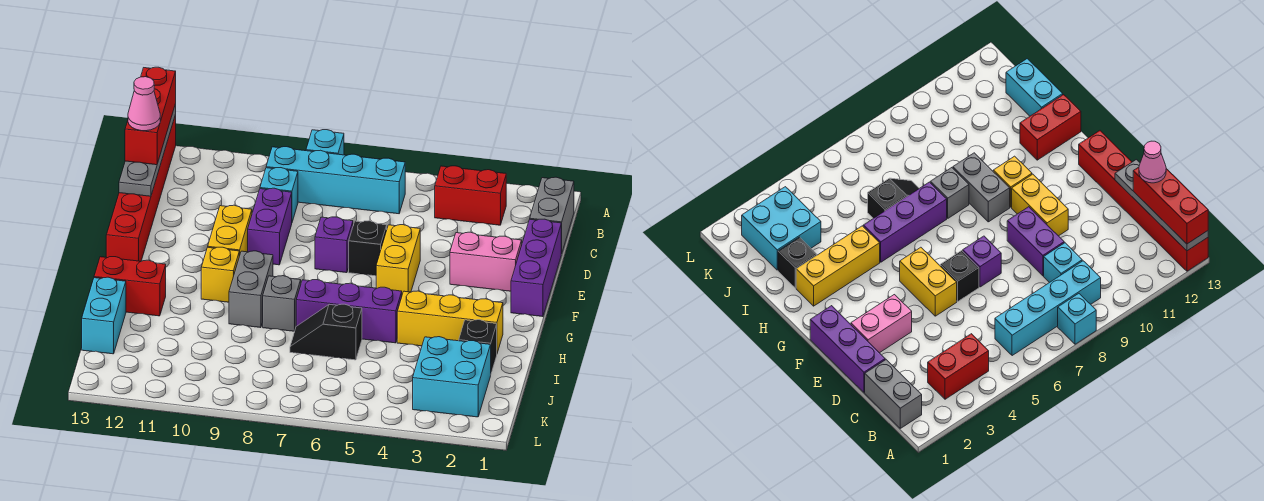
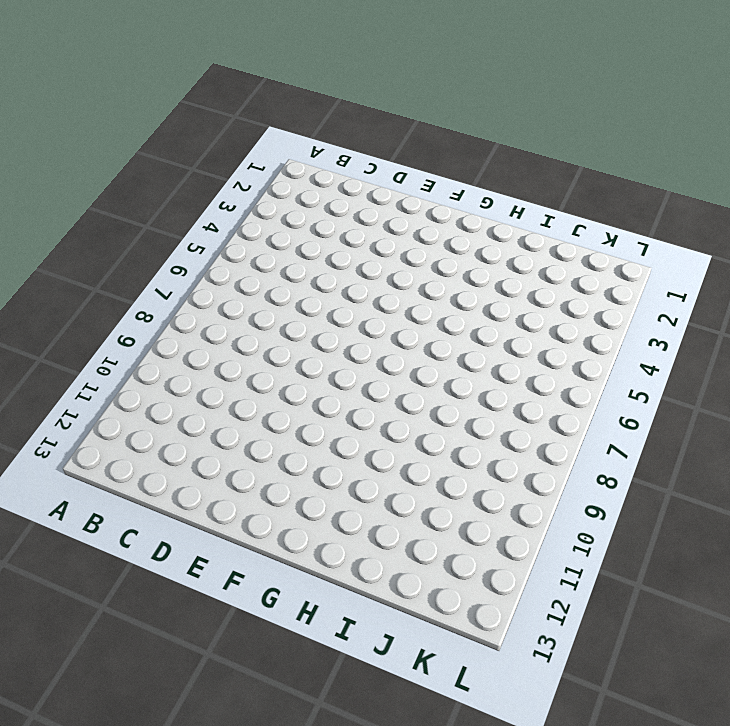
none -> cyan brick A8 level 1
none -> red brick A13:F13 level 1
none -> grey brick B1:C1 level 1

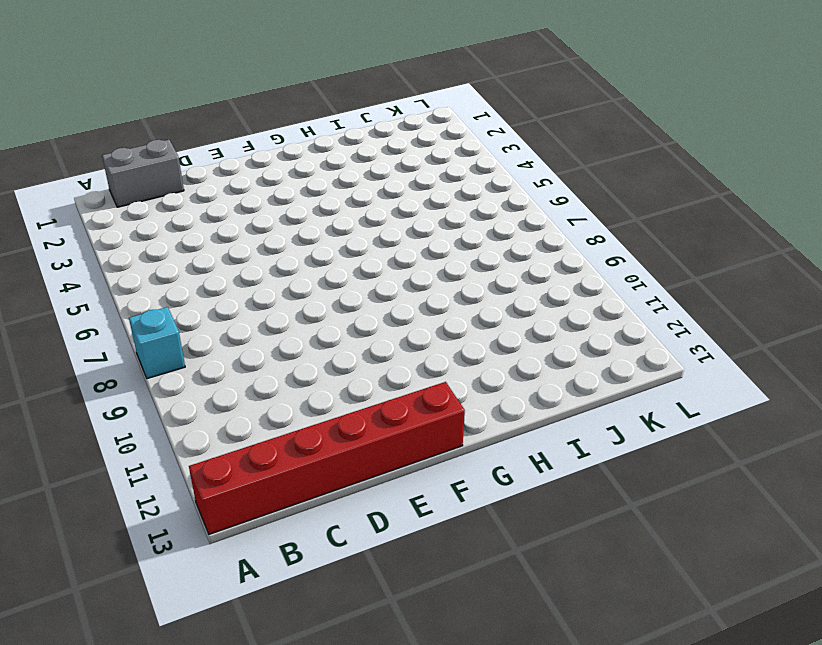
none -> red brick B3:B4 level 1
none -> cyan brick B6:B9 level 1
none -> cyan brick C9 level 1

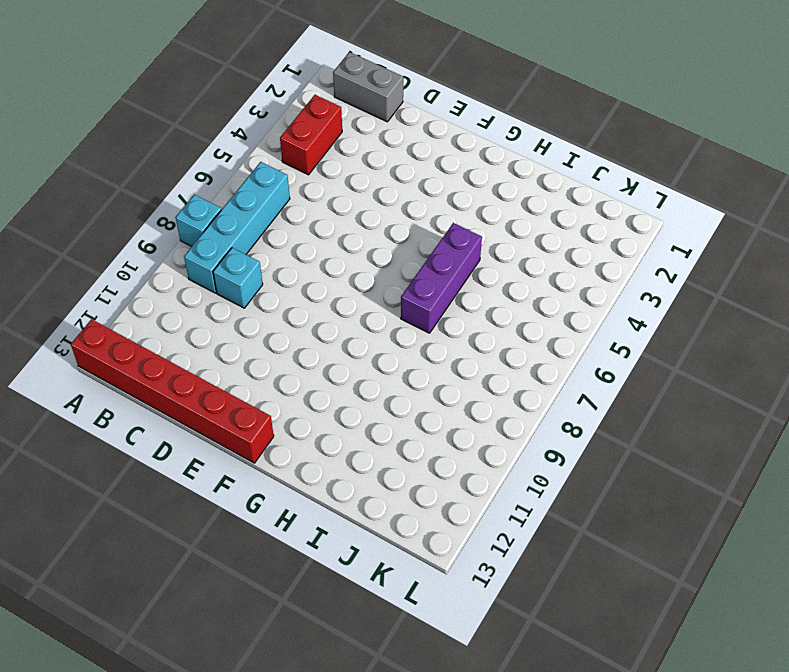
none -> purple brick D1:F1 level 1
none -> purple brick D9:E9 level 1
none -> pink brick E2:E3 level 1

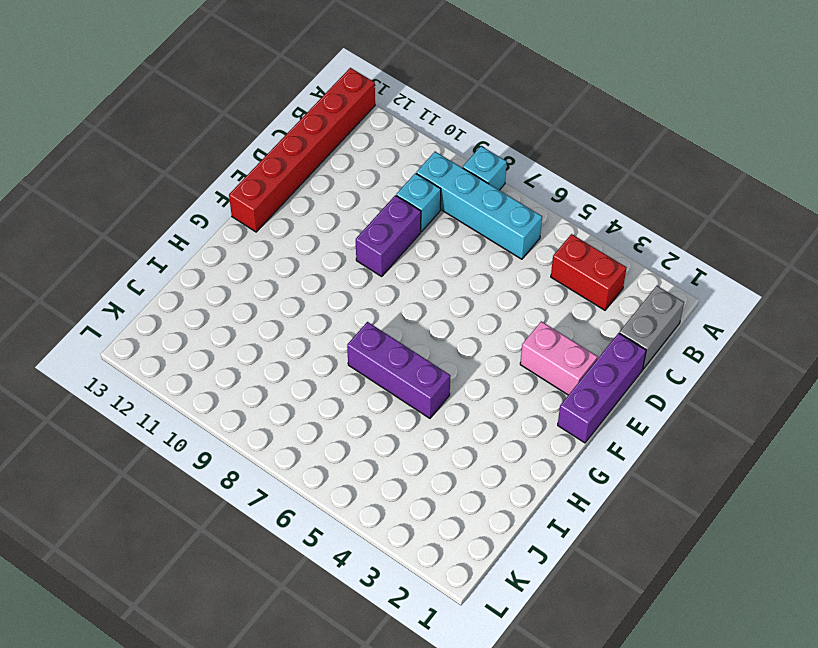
none -> yellow brick E5:F5 level 1
none -> black brick E6 level 1
none -> purple brick E7 level 1

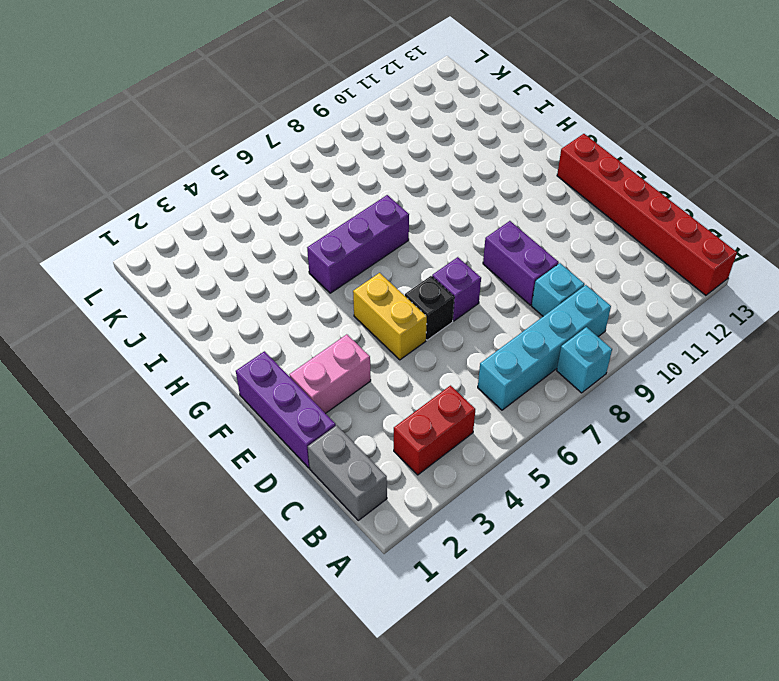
none -> yellow brick E10:F10 level 1
none -> grey brick G9:H9 level 1
none -> yellow brick G10 level 1

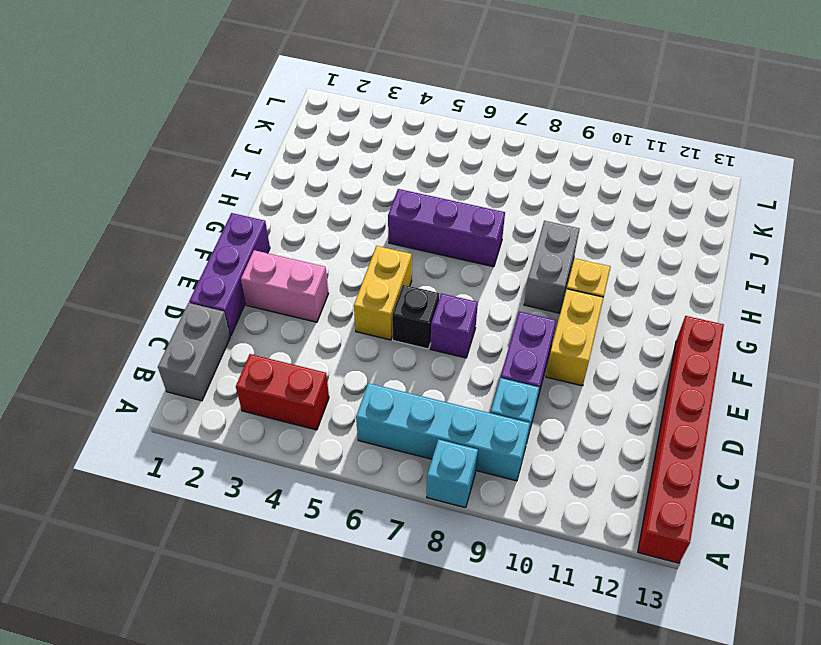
none -> yellow brick H2:H4 level 1
none -> grey brick H8 level 1
none -> red brick H12:H13 level 1

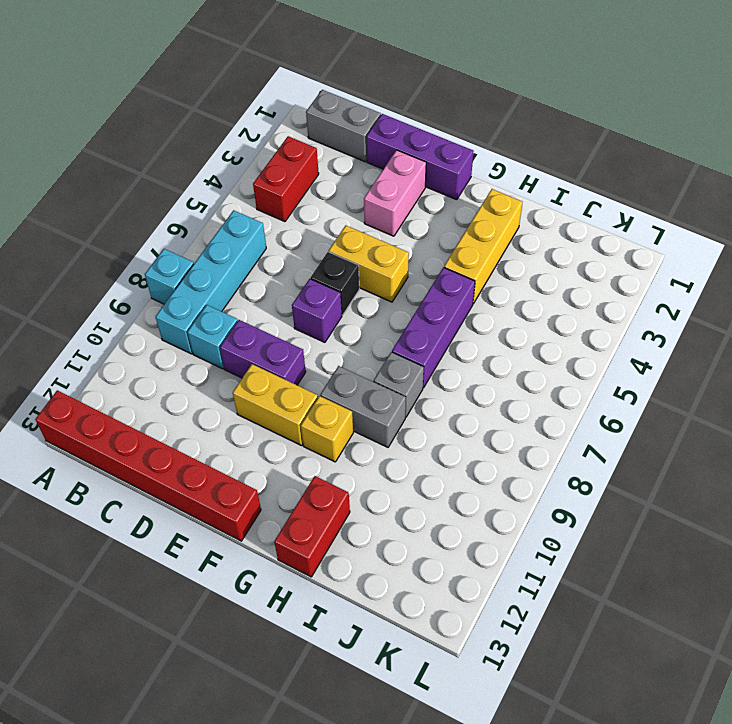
none -> black brick I2 level 1
none -> black slope I6:I7 level 1 top 6
none -> cyan brick I13:J13 level 1

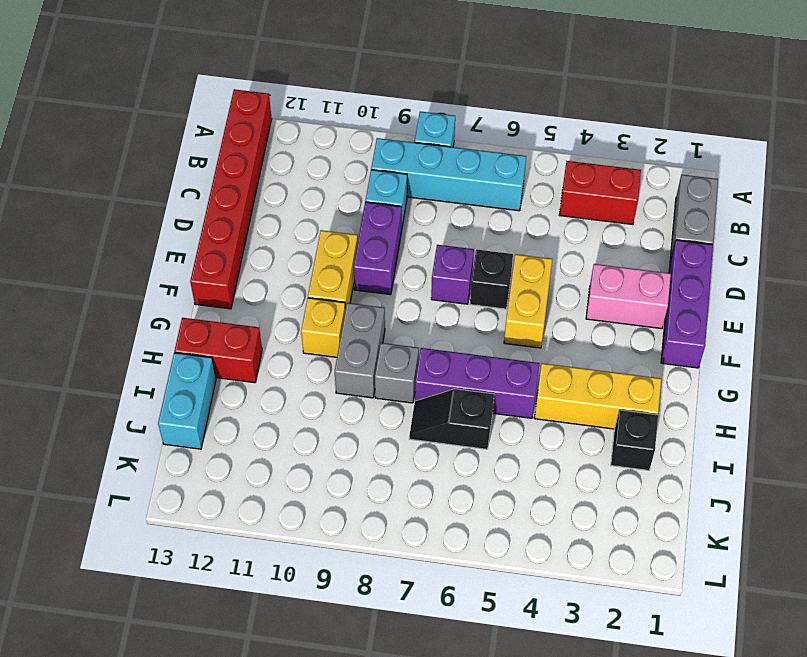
none -> cyan brick J2:K3 level 1
none -> grey plate A13:D13 level 2
none -> red brick A13:C13 level 3

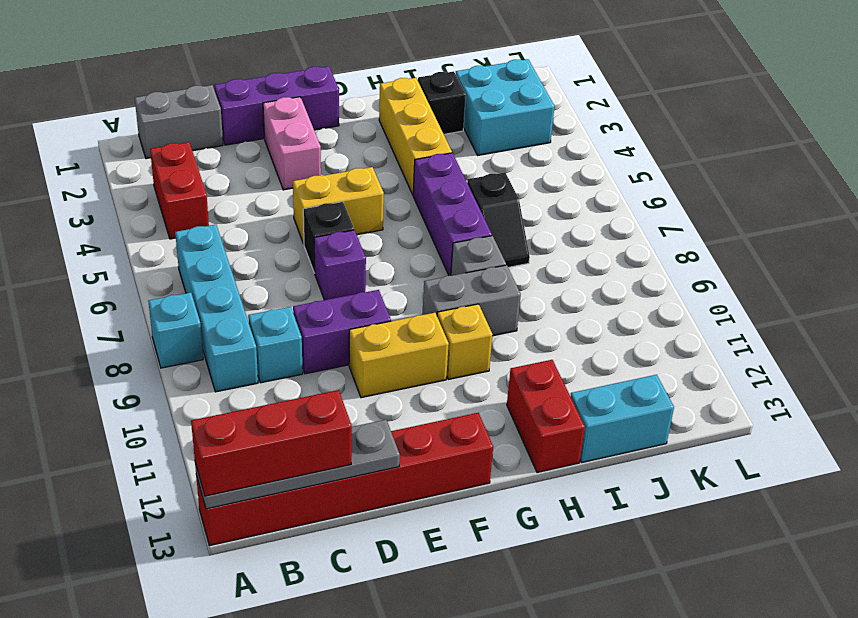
none -> pink cone C13 level 4

